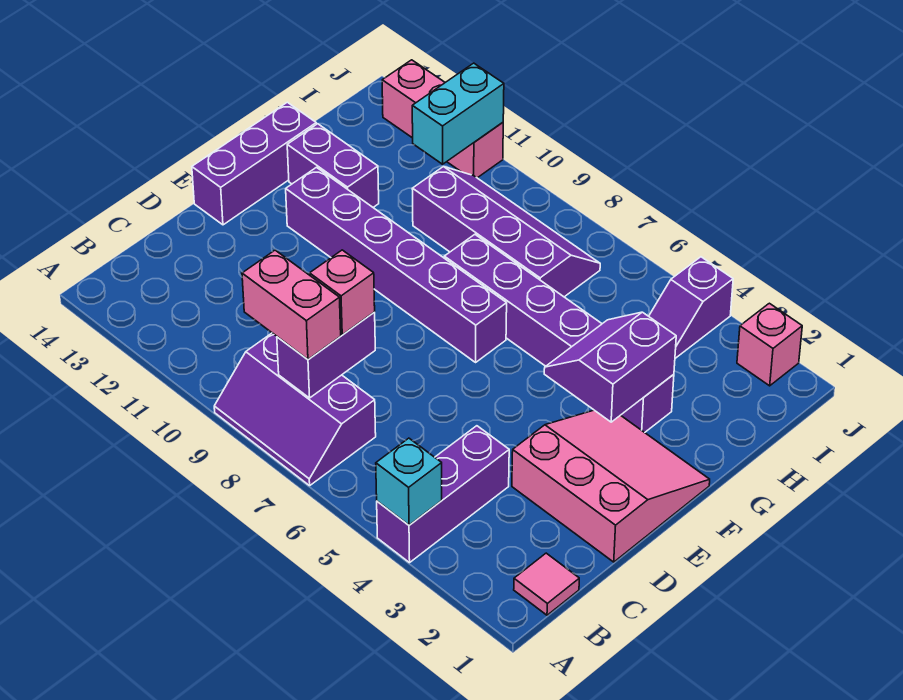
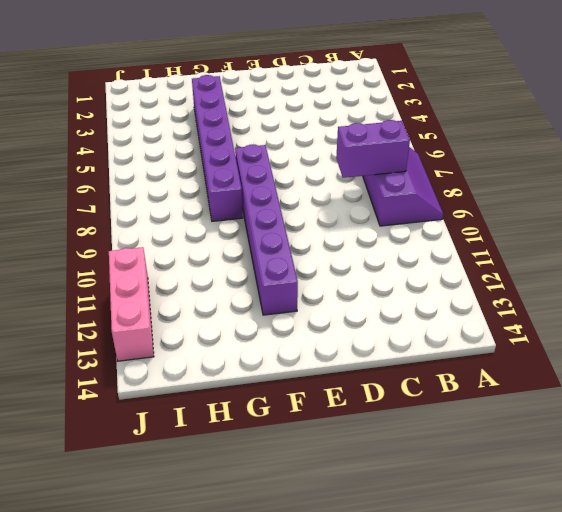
none -> purple brick A4:C4 level 1
none -> pink tile B1 level 1
none -> pink slope D1:F3 level 1 top D

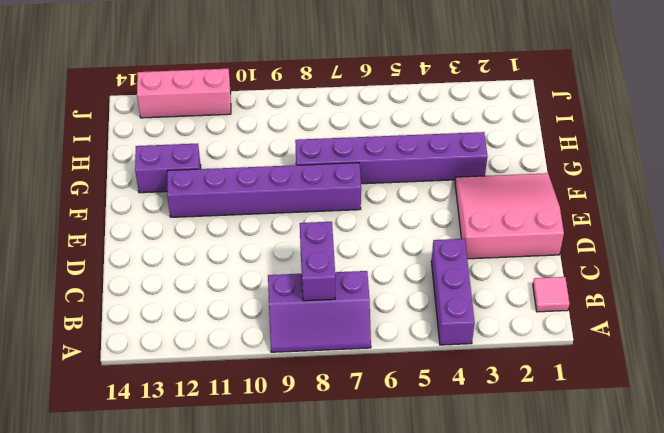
none -> purple brick E14:G14 level 1
none -> purple slope H7:I10 level 1 top H
none -> purple slope I4:J4 level 1 top J

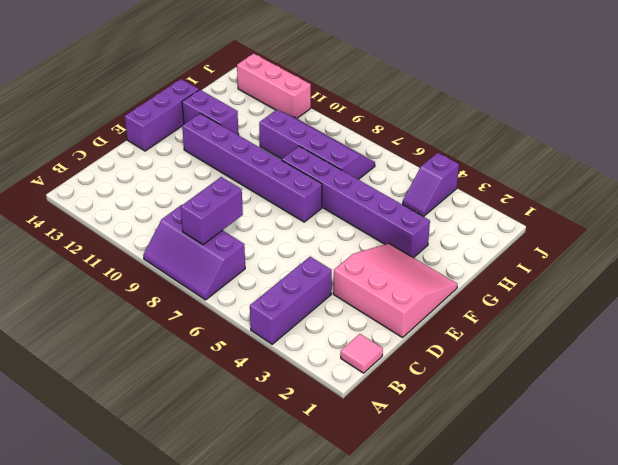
none -> pink brick J2 level 1
none -> cyan brick A4 level 2
none -> purple slope F3:G4 level 2 top 3

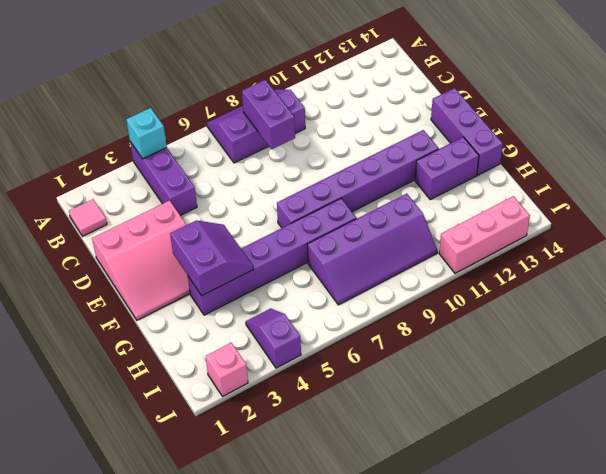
none -> cyan brick I11:J11 level 2
none -> pink brick B8:B9 level 3
none -> pink brick C8 level 3

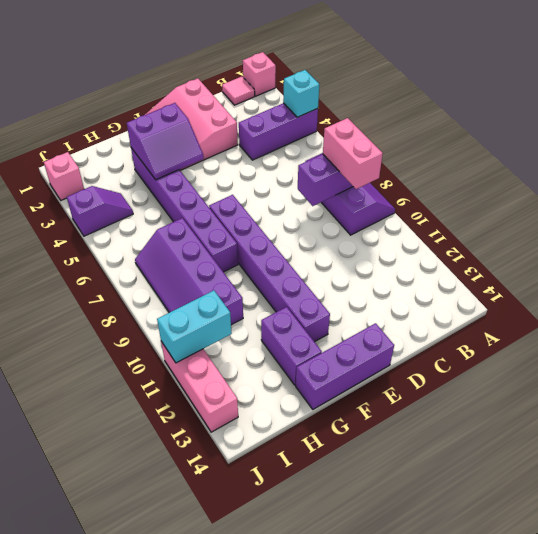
pink brick A1 level 1 -> pink brick C8 level 3

